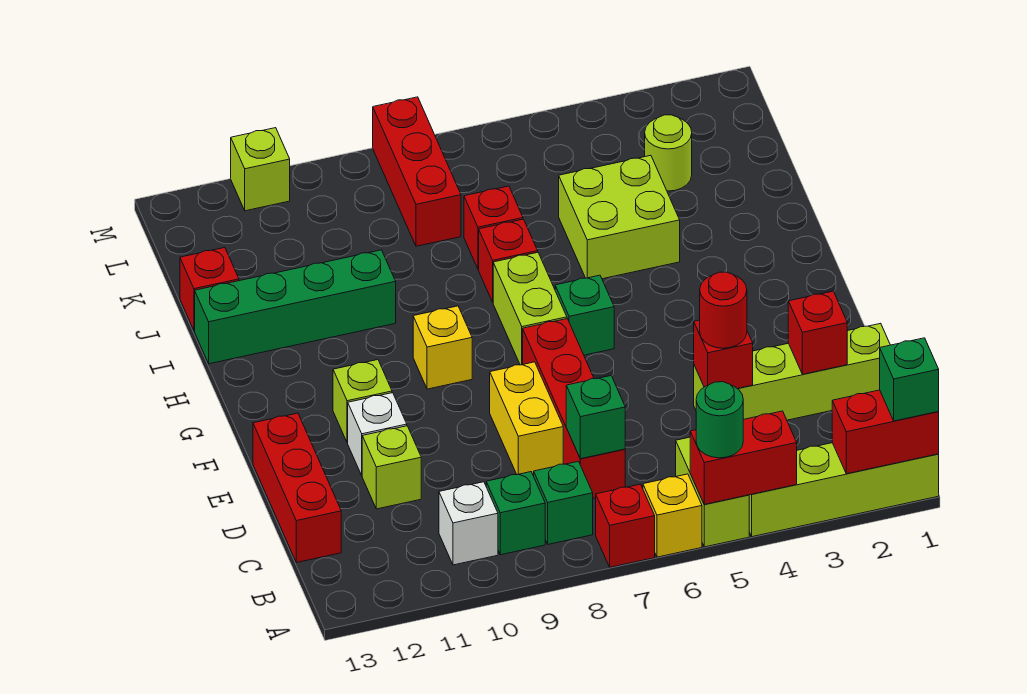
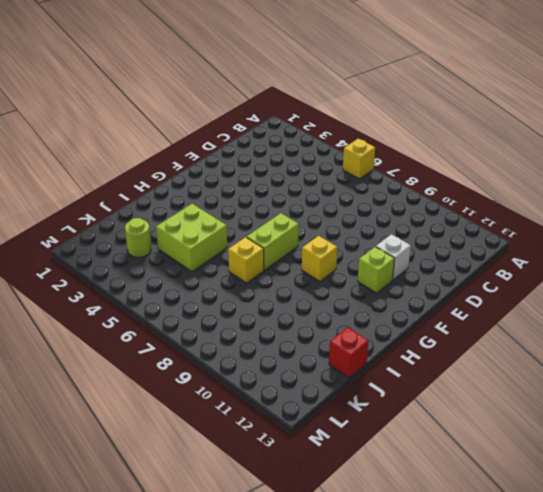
yellow brick I7 level 1 -> red brick I7 level 1
none -> lime brick A1:A4 level 1
none -> lime brick A5:B5 level 1
none -> red brick A7 level 1
none -> green brick B8 level 1

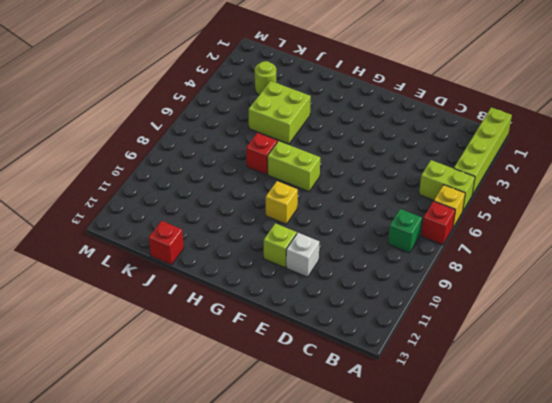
none -> green brick B9 level 1
none -> white brick B10 level 1
none -> red brick C7:F7 level 1
none -> red brick C13:E13 level 1

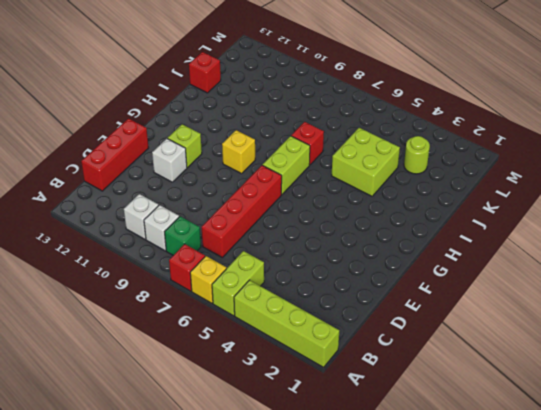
white brick B9 level 1 -> green brick B9 level 1
none -> lime brick D1:D4 level 1
none -> yellow brick D8:E8 level 1
none -> lime brick D11 level 1
none -> green brick G6 level 1

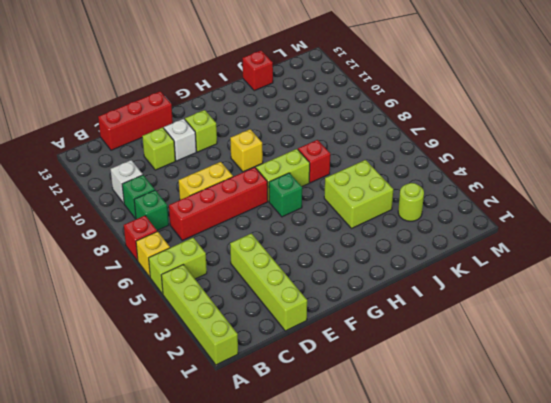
none -> green brick I10:I13 level 1
none -> red brick J7 level 1
none -> red brick K8:M8 level 1
none -> lime brick M11 level 1

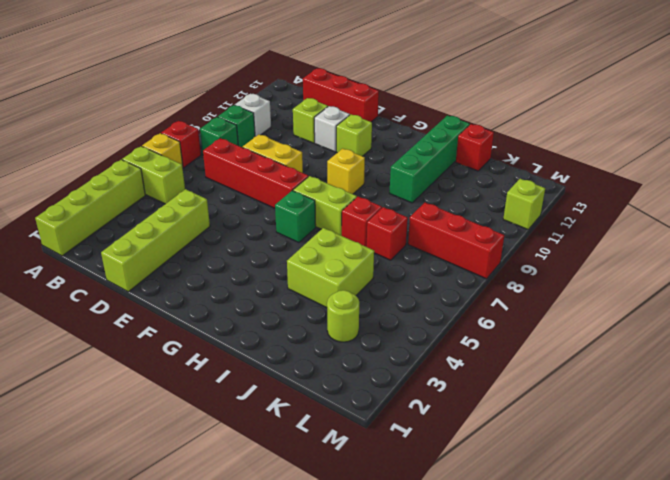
none -> red brick A1:A2 level 2
none -> red brick A4:A5 level 2
none -> green brick C7 level 2
none -> red brick D2 level 2

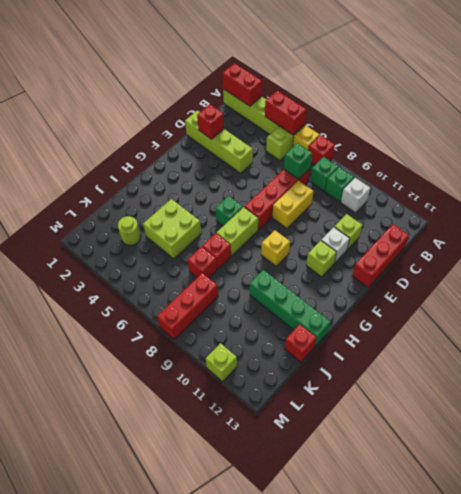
none -> red brick D4 level 2
none -> green brick A1 level 3
none -> green round brick A5 level 3
none -> red round brick D4 level 3

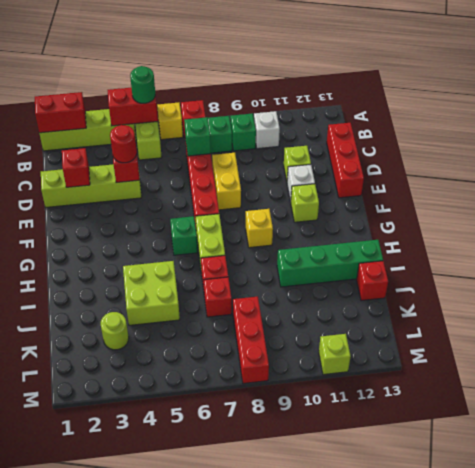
none -> green brick A1 level 3

